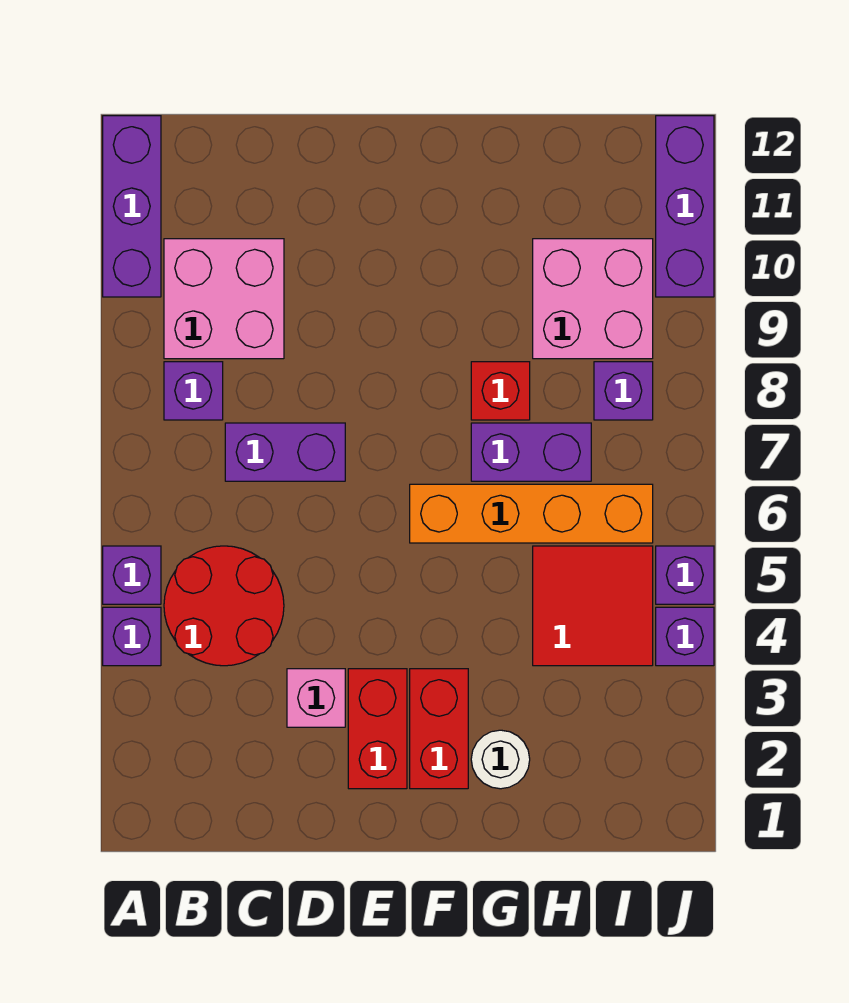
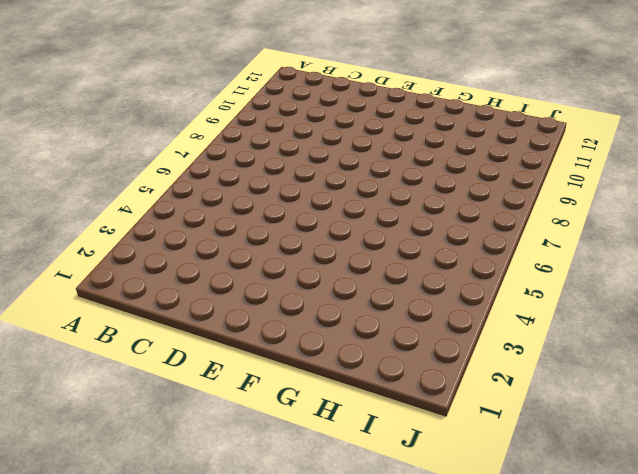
none -> purple brick A4 level 1
none -> purple brick A5 level 1
none -> purple brick A10:A12 level 1

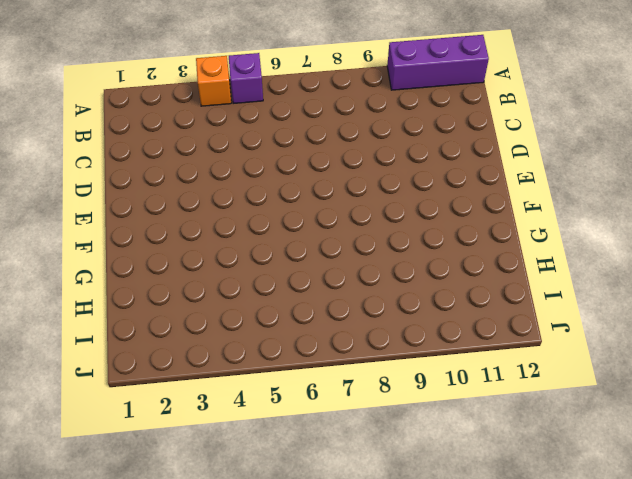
orange brick A4 level 1 -> purple brick A4 level 1
none -> red round brick B4:C5 level 1
none -> purple brick B8 level 1
none -> pink brick B9:C10 level 1

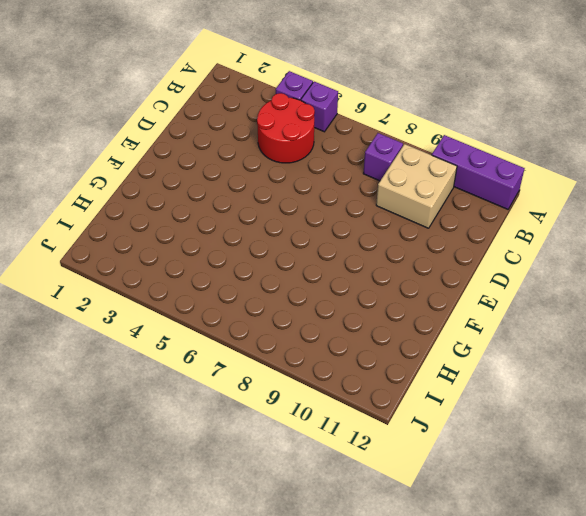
tan brick B9:C10 level 1 -> pink brick B9:C10 level 1
none -> purple brick C7:D7 level 1
none -> pink brick D3 level 1
none -> red brick E2:E3 level 1

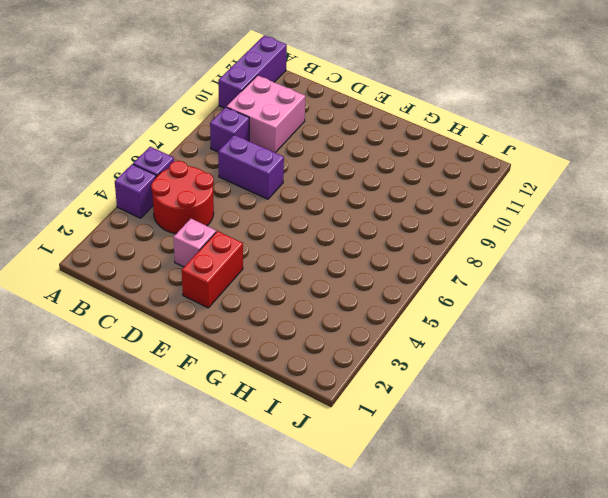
none -> red brick F2:F3 level 1
none -> orange brick F6:I6 level 1
none -> white round brick G2 level 1

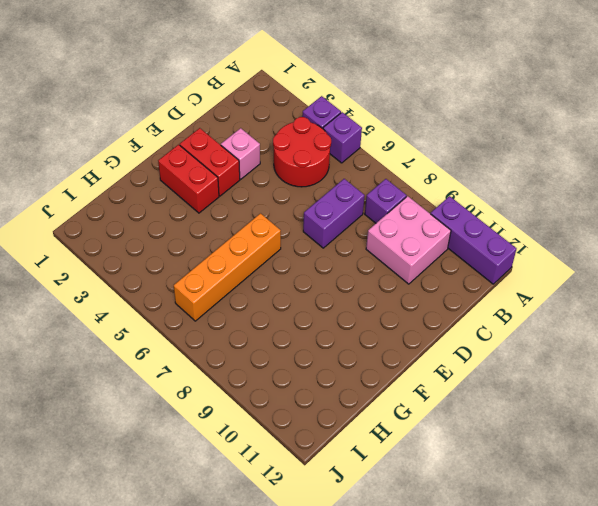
none -> white round brick G2 level 1
none -> purple brick G7:H7 level 1
none -> red brick G8 level 1

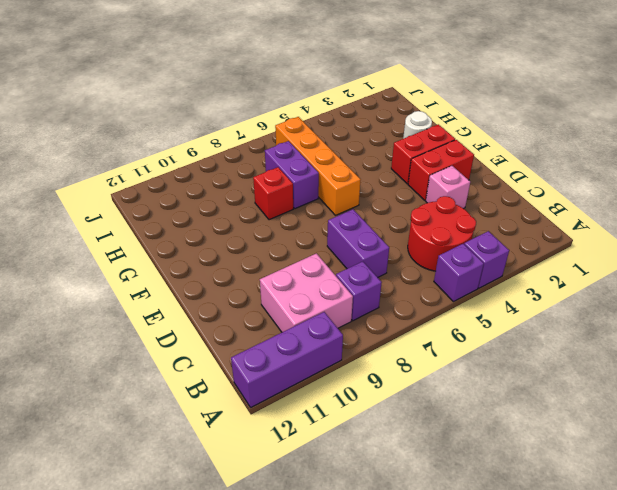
none -> red tile H4:I5 level 1
none -> pink brick H9:I10 level 1
none -> purple brick I8 level 1

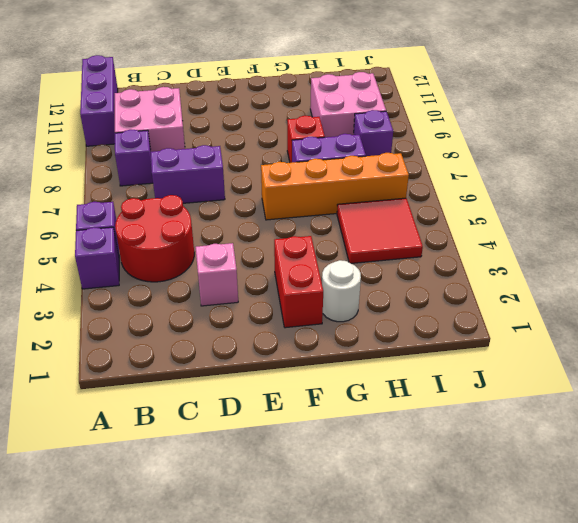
none -> red brick E2:E3 level 1
none -> purple brick J4 level 1
none -> purple brick J5 level 1

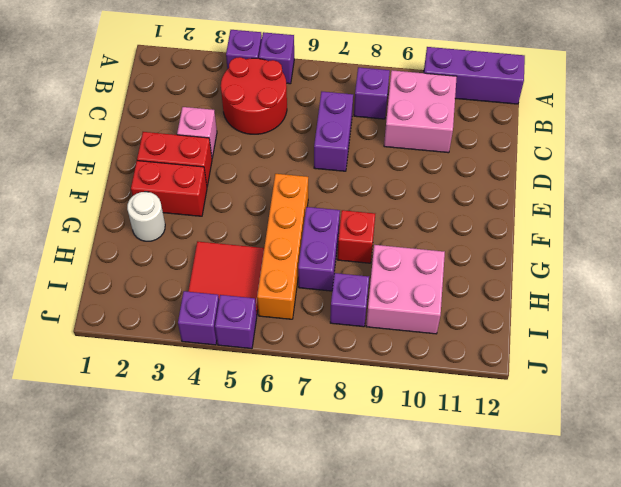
none -> purple brick J10:J12 level 1

